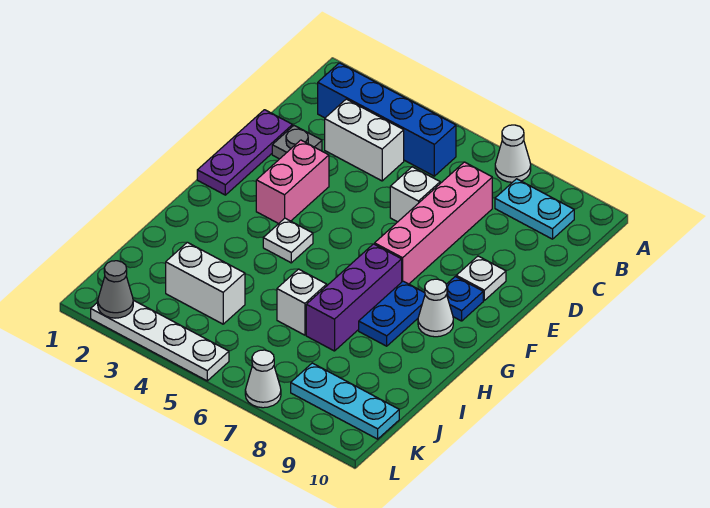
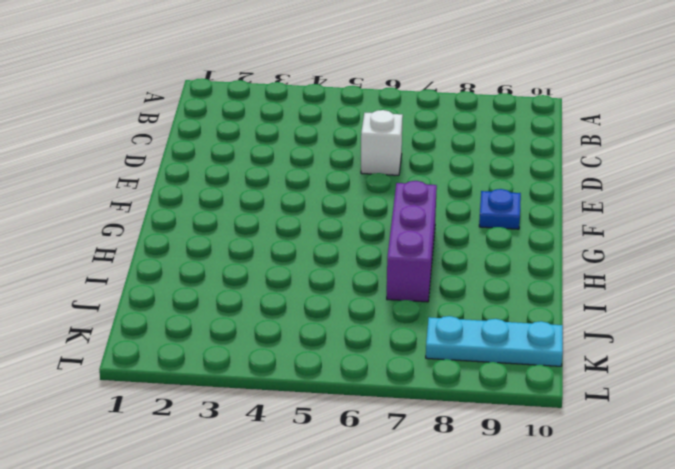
none -> white cone A7 level 1
none -> blue brick B2:B5 level 1
none -> cyan plate B8:B9 level 1

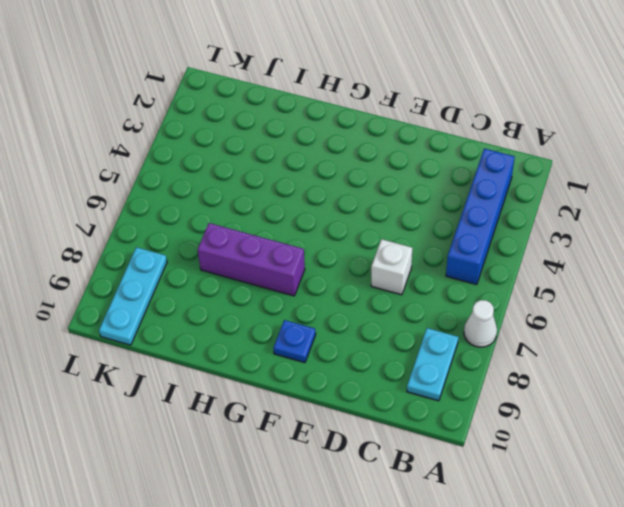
none -> white brick C3:C4 level 1
none -> pink brick C7:F7 level 1
none -> purple plate D1:F1 level 1

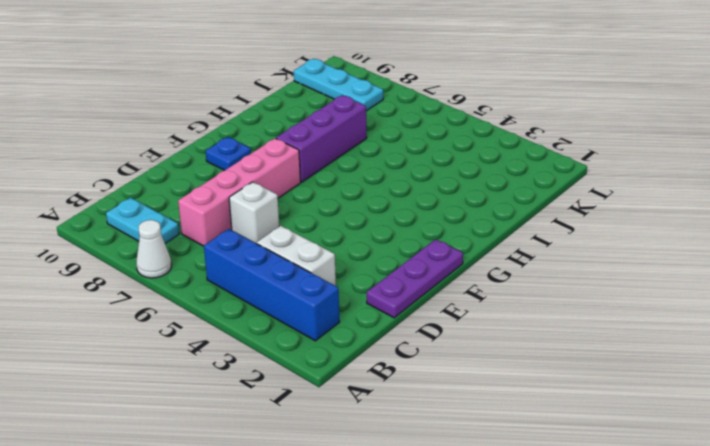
none -> grey plate D2 level 1
none -> pink brick E3:F3 level 1
none -> white plate E9 level 1

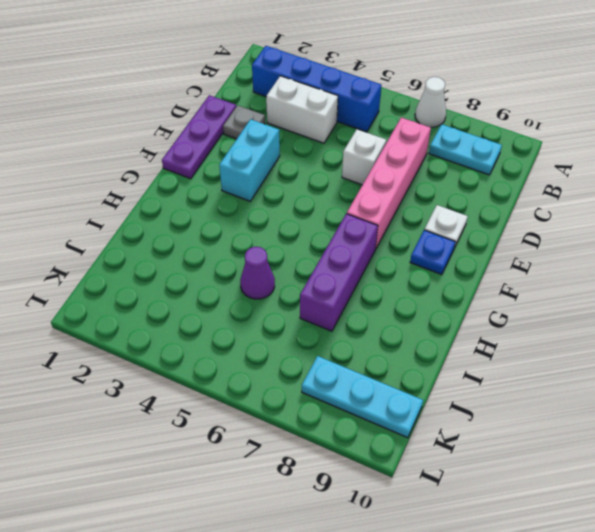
cyan brick E3:F3 level 1 -> pink brick E3:F3 level 1
purple cone I5 level 1 -> none
none -> white plate G4 level 1
none -> blue plate G8:H8 level 1
none -> white cone G9 level 1

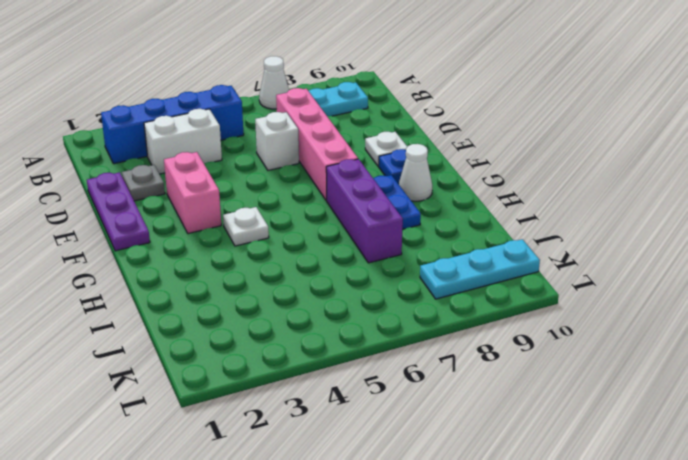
none -> white brick I6 level 1
none -> white brick J3:J4 level 1
none -> white plate L2:L5 level 1

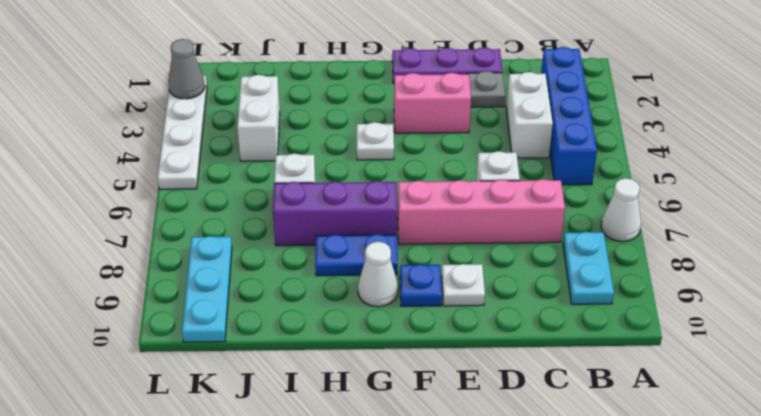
none -> white cone L7 level 1

